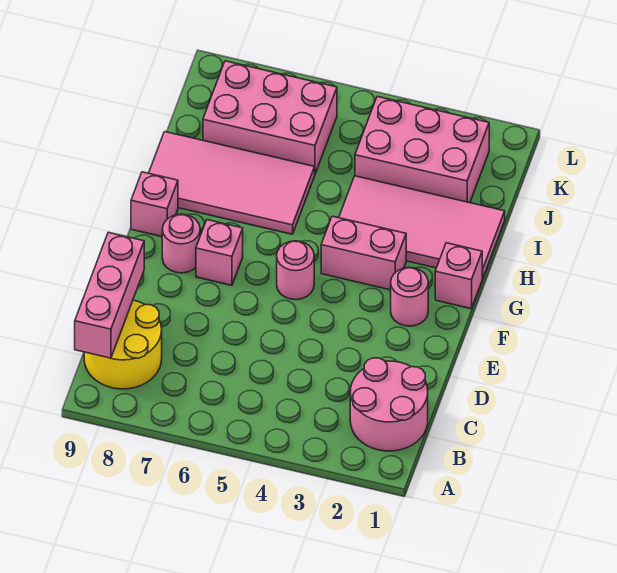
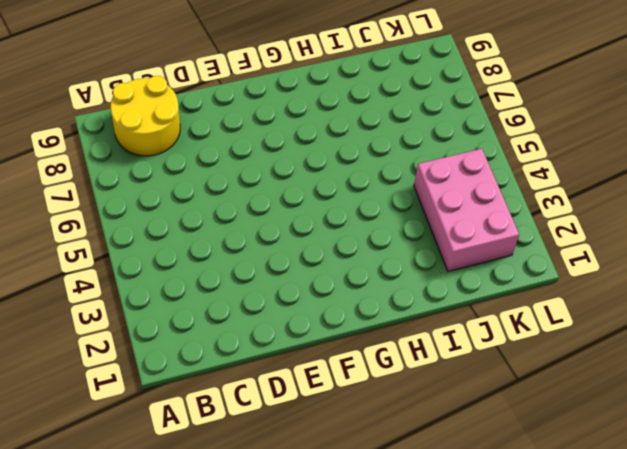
none -> pink round brick B1:C2 level 1
none -> pink round brick F2 level 1
none -> pink round brick F5 level 1

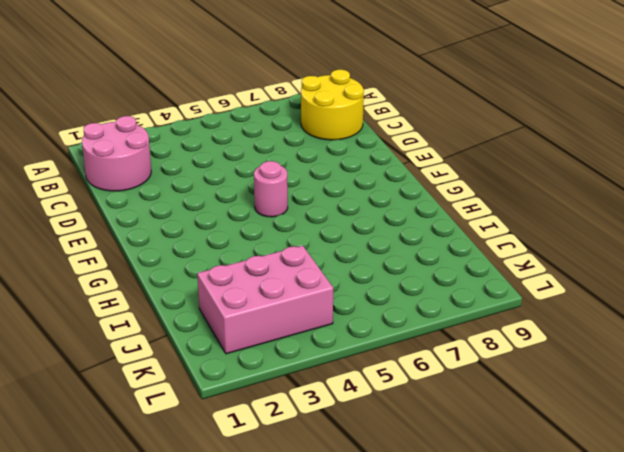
none -> pink round brick F2 level 1
none -> pink brick F7 level 1
none -> pink round brick F8 level 1

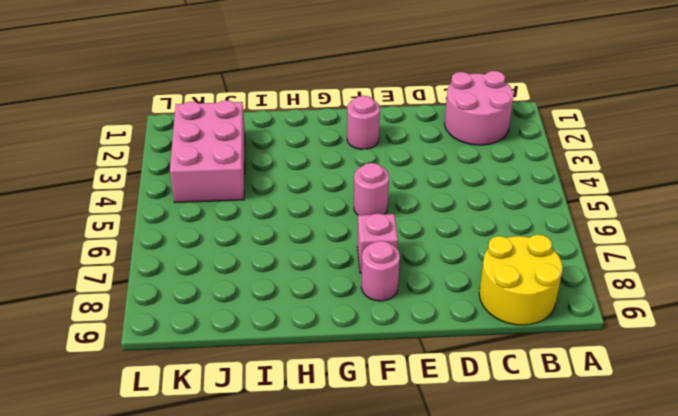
none -> pink brick G1 level 1
none -> pink brick G3:G4 level 1
none -> pink brick G9 level 1

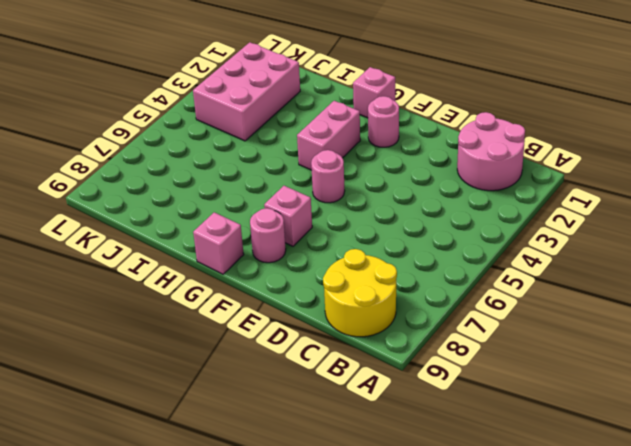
none -> pink tile H1:I4 level 1
none -> pink tile H6:I9 level 1
none -> pink brick J6:K8 level 1

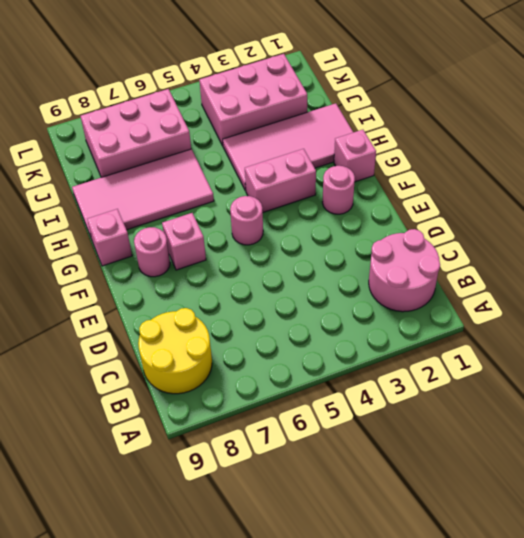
none -> pink brick B9:D9 level 2

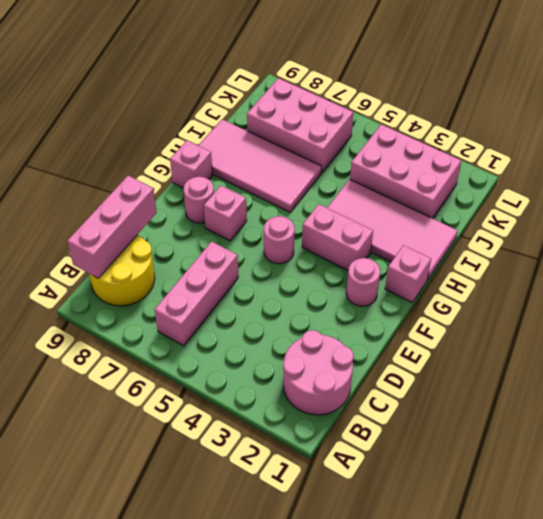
pink brick B6:D6 level 1 -> none

